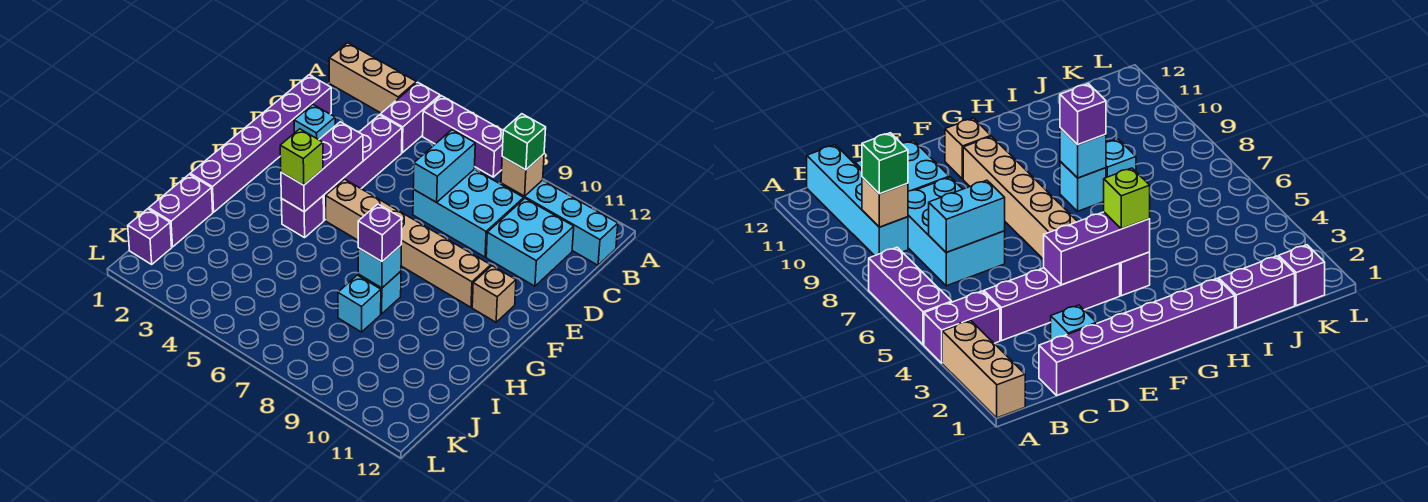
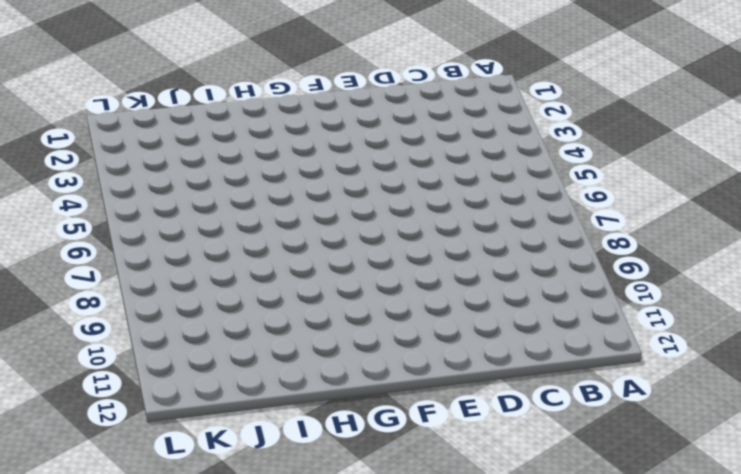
none -> tan brick A1:A3 level 1
none -> purple brick A4:B4 level 1
none -> purple brick A5:A7 level 1

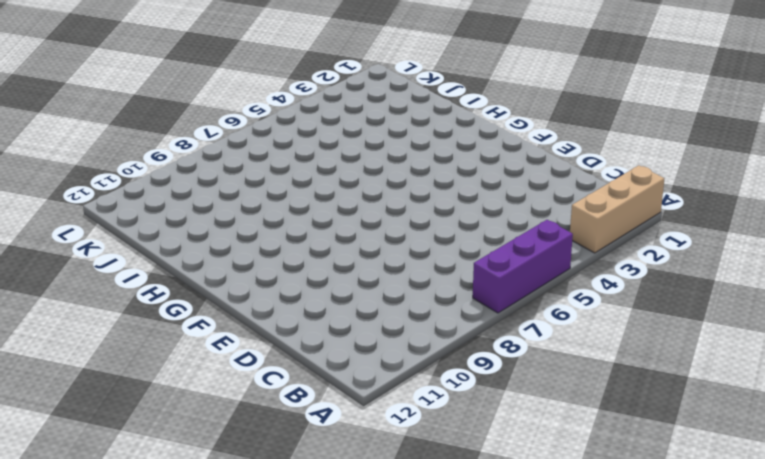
none -> purple brick A4:B4 level 1
none -> cyan brick B9:B12 level 1
none -> purple brick C1:H1 level 1

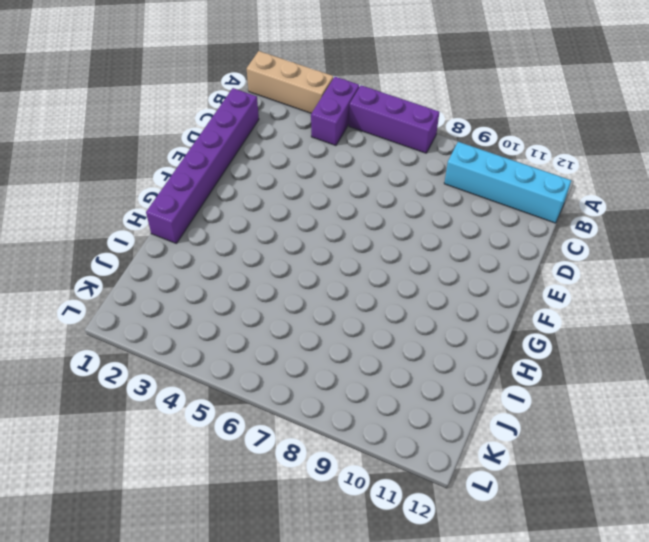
none -> purple brick C4:F4 level 1
none -> cyan brick C7:D9 level 1
none -> cyan brick C10:D11 level 1

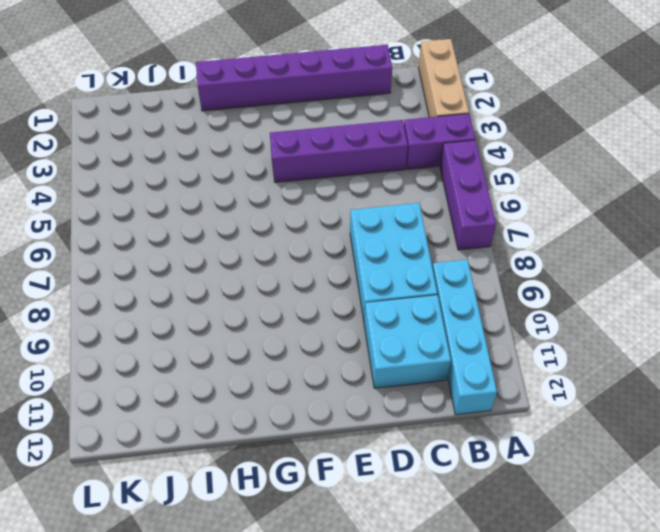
none -> cyan brick D2 level 1
none -> tan brick F5:F10 level 1
none -> tan brick F11 level 1

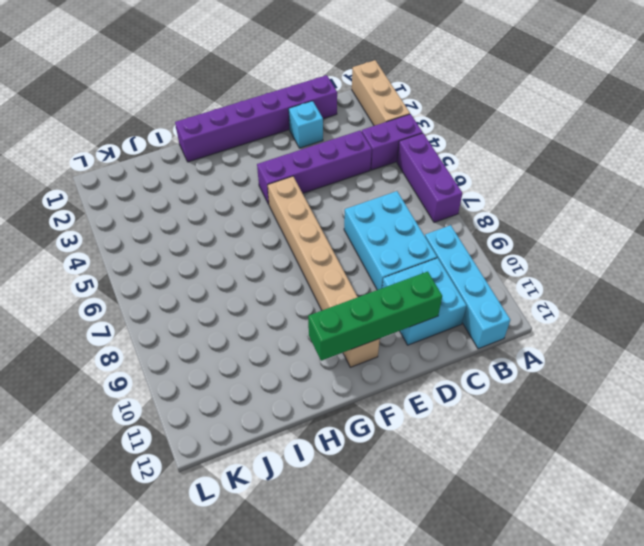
green brick D11:G11 level 2 -> none
none -> purple brick G4 level 1
none -> cyan brick H8 level 1
none -> purple brick I1:J1 level 1

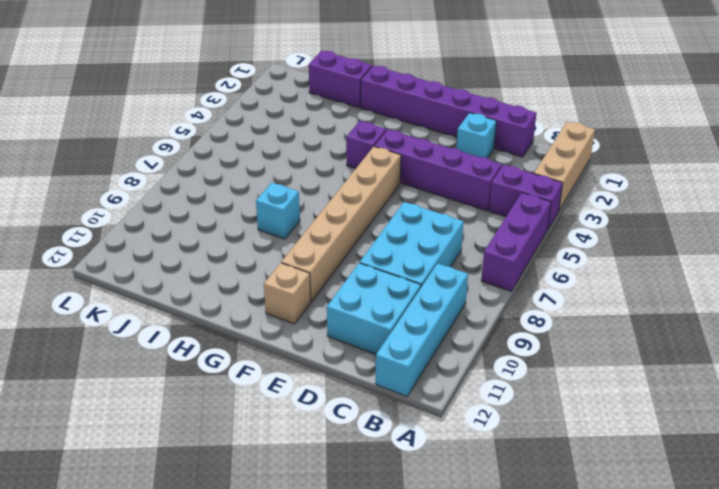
none -> cyan brick I8 level 1
none -> purple brick K1 level 1
none -> tan brick B9 level 2

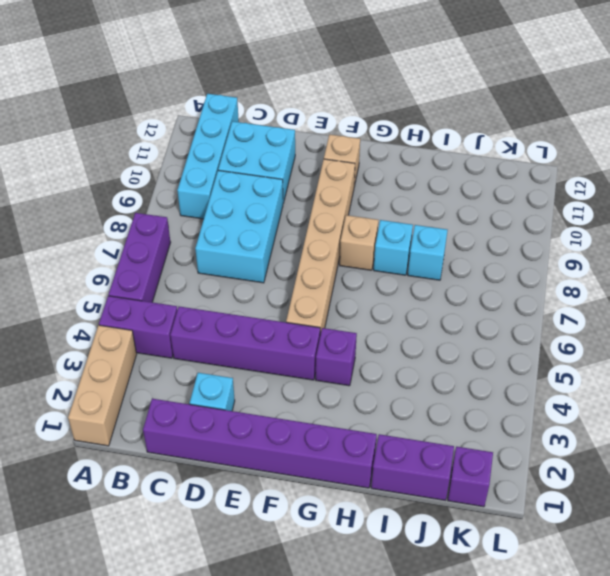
tan brick G8 level 1 -> tan brick B9 level 2
none -> cyan brick C7:D7 level 2
none -> purple brick E4:G4 level 2
none -> cyan brick H8 level 2

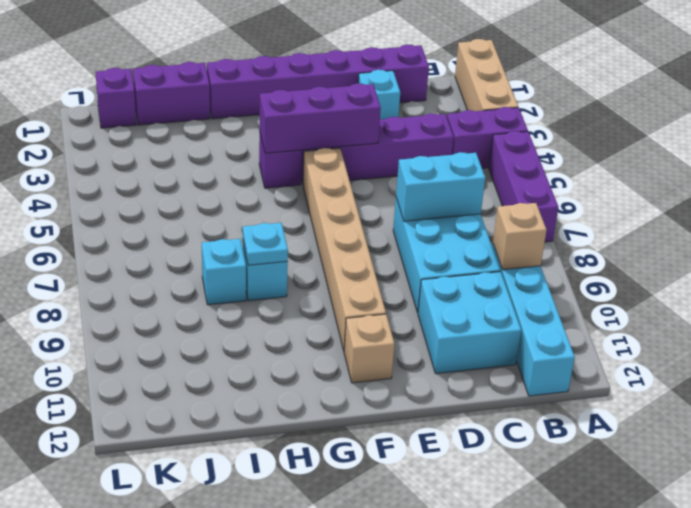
cyan plate H8 level 2 -> cyan brick H8 level 2
none -> green brick B9 level 3
none -> lime brick G4 level 3
none -> purple brick H8 level 3

